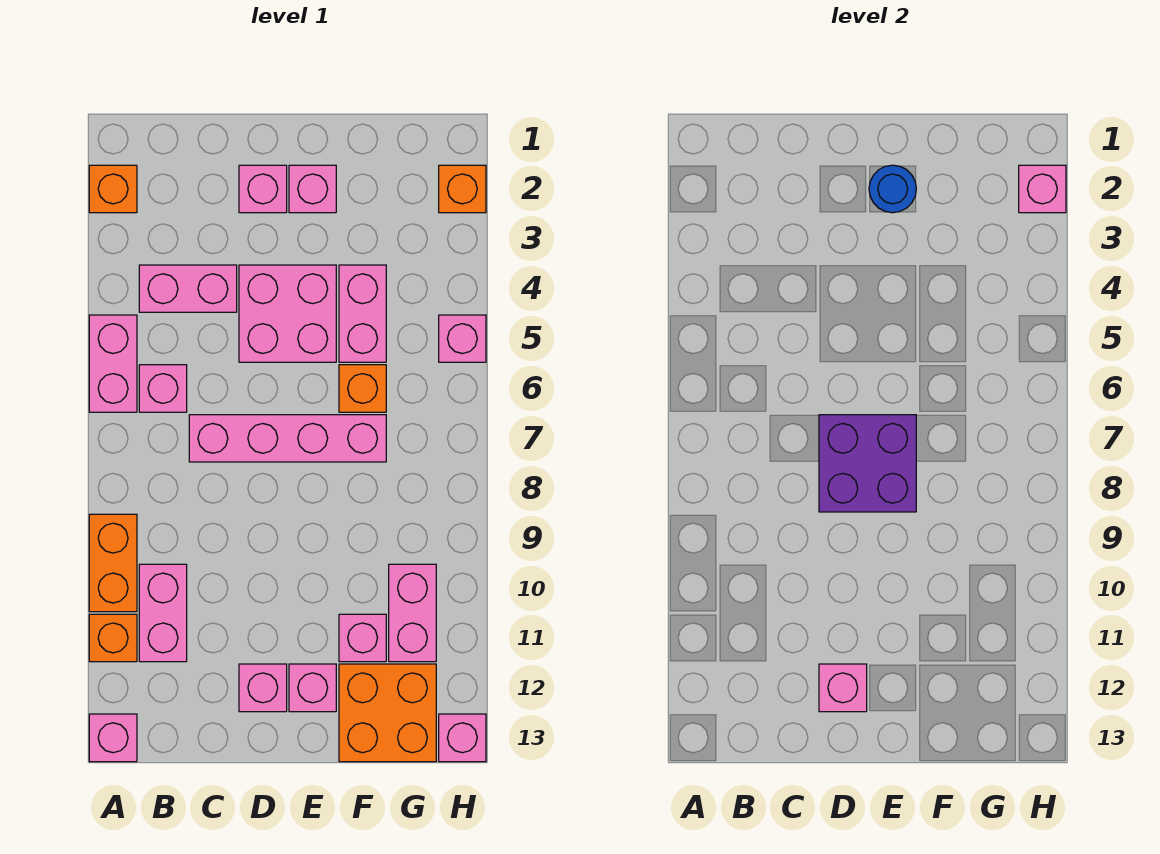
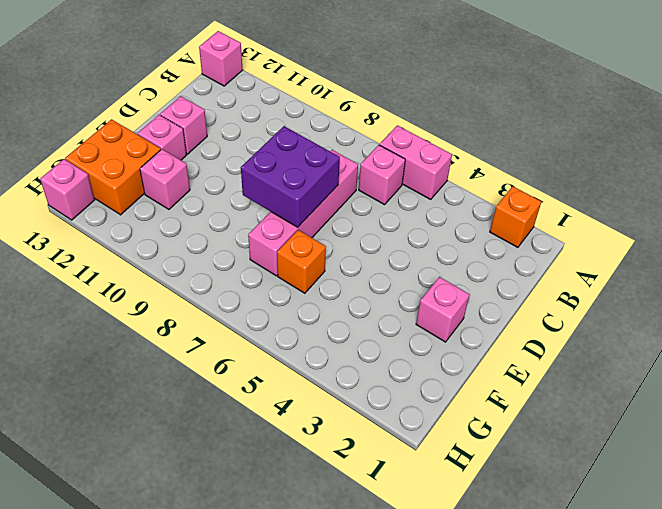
none -> orange brick A9:A10 level 1
none -> orange brick A11 level 1
none -> pink brick B4:C4 level 1

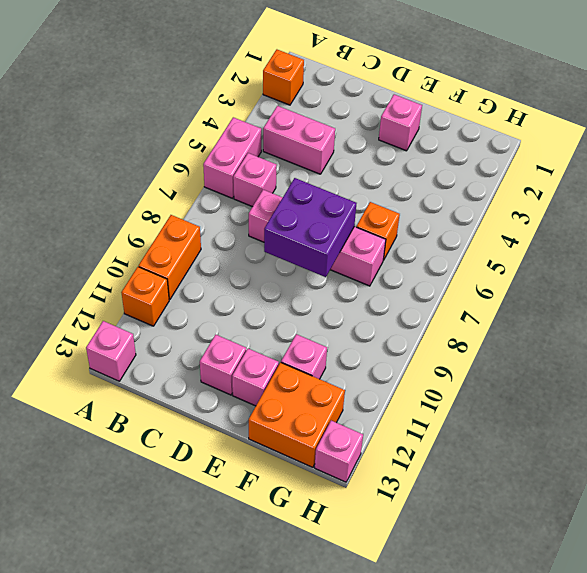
none -> pink brick B10:B11 level 1
none -> pink brick D2 level 1
none -> pink brick D4:E5 level 1

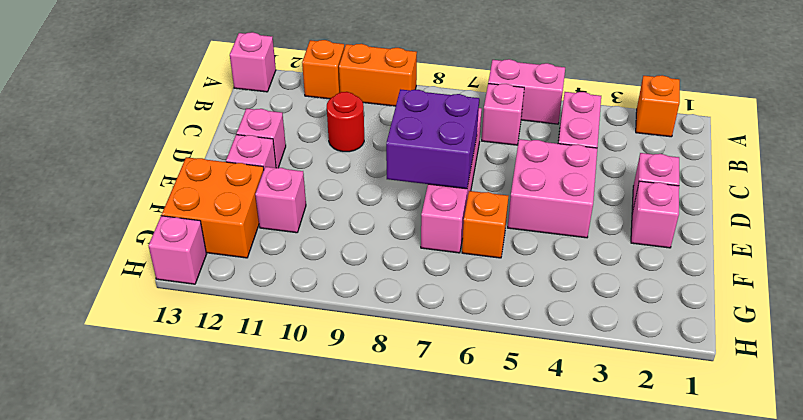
red round brick C10 level 1 -> none
none -> pink brick B10:B11 level 1
none -> pink brick F4:F5 level 1
none -> pink brick G10:G11 level 1

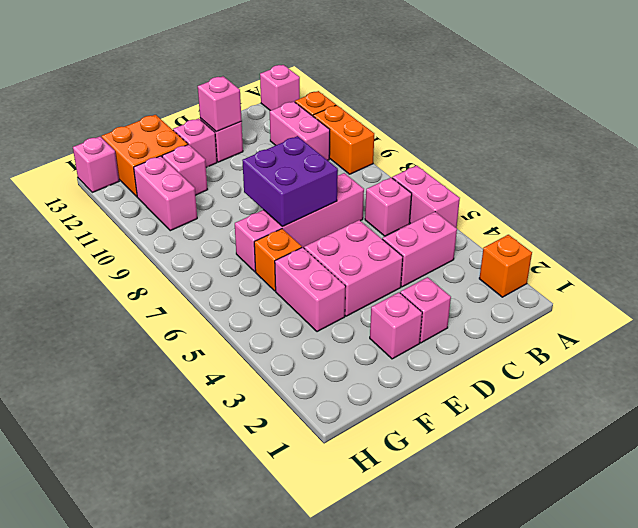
none -> orange brick H2 level 1
none -> pink brick H5 level 1
none -> blue round brick E2 level 2

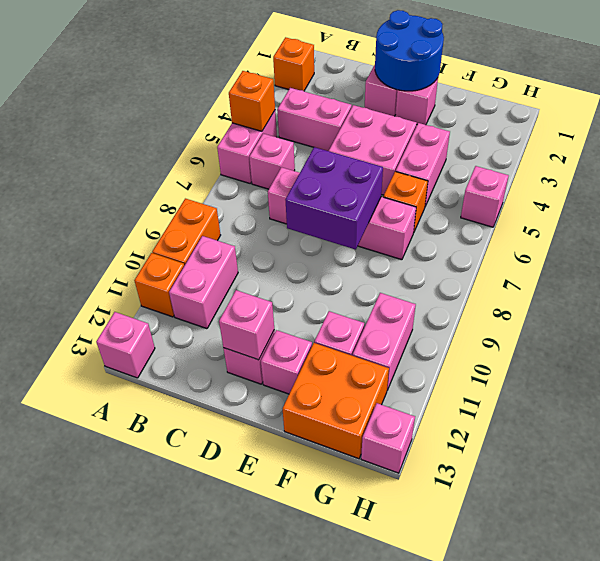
orange brick A5 level 2 -> orange brick H2 level 1
blue round brick D1:E2 level 2 -> blue round brick E2 level 2
none -> pink brick H2 level 2

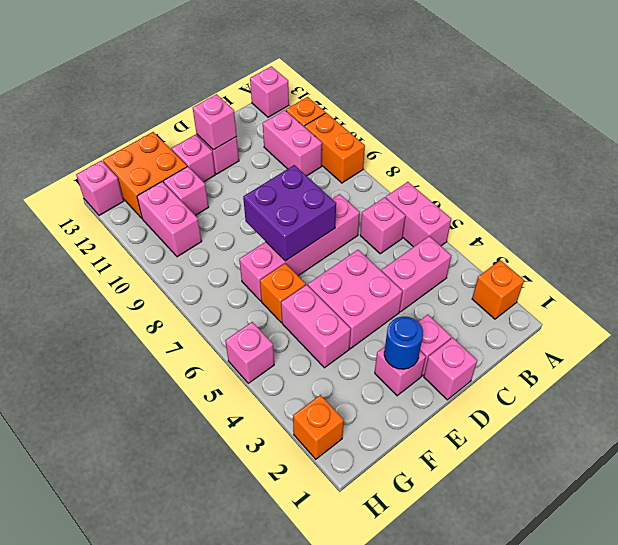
pink brick D1 level 1 -> pink brick H2 level 2

